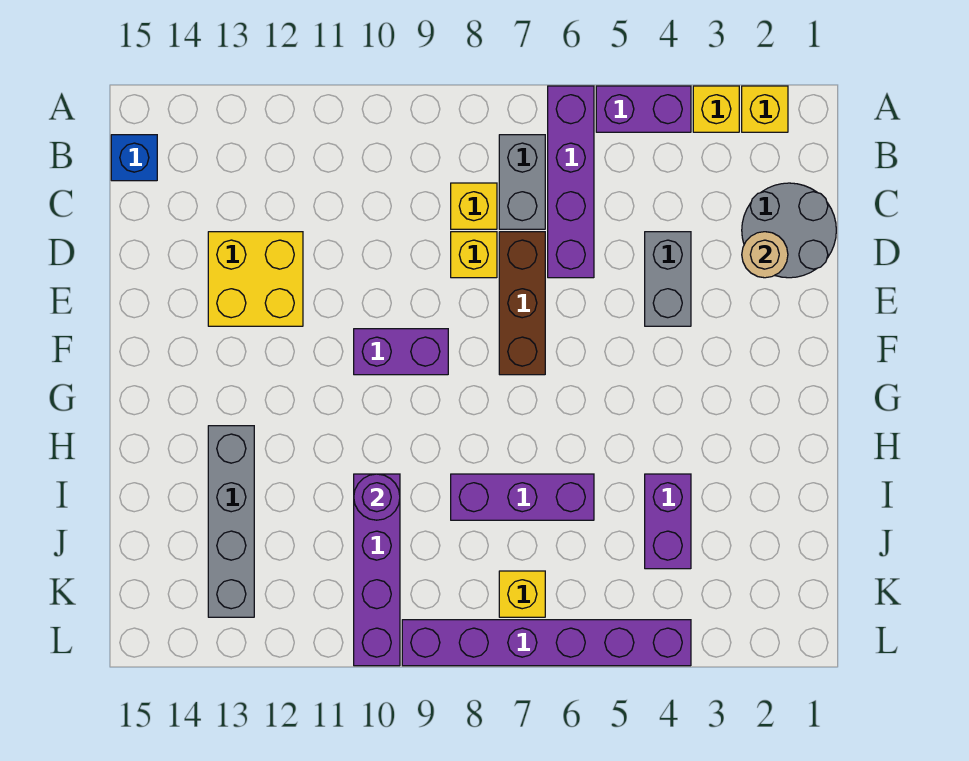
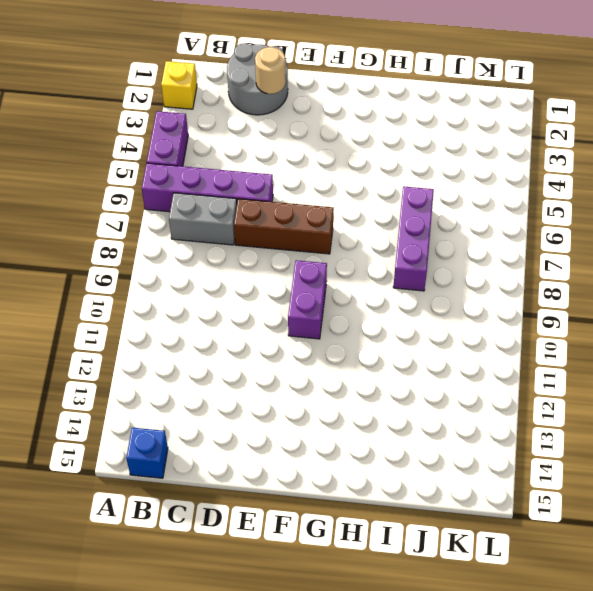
none -> yellow brick A3 level 1
none -> yellow brick C8 level 1
none -> grey brick D4:E4 level 1

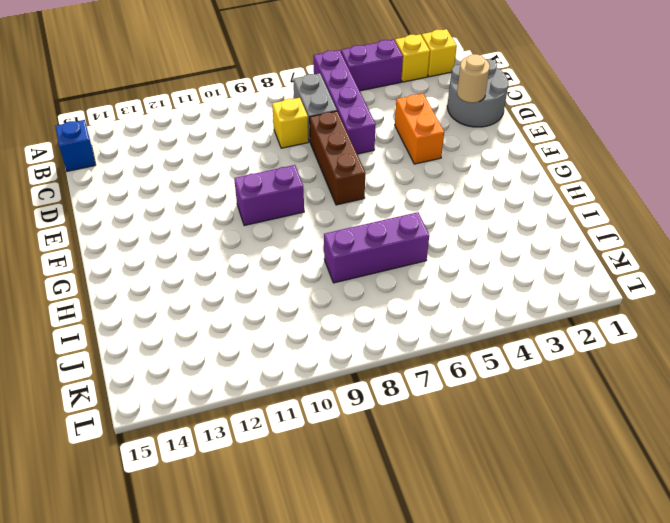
orange brick D4:E4 level 1 -> grey brick D4:E4 level 1
none -> yellow brick D8 level 1
none -> yellow brick D12:E13 level 1
none -> grey brick H13:K13 level 1

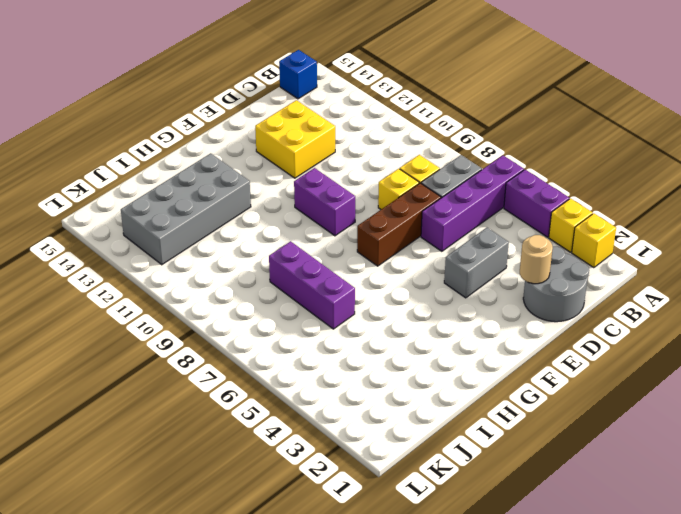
grey brick H12:K13 level 1 -> grey brick H13:K13 level 1
none -> purple brick I4:J4 level 1
none -> purple brick I10:L10 level 1
none -> yellow brick K7 level 1

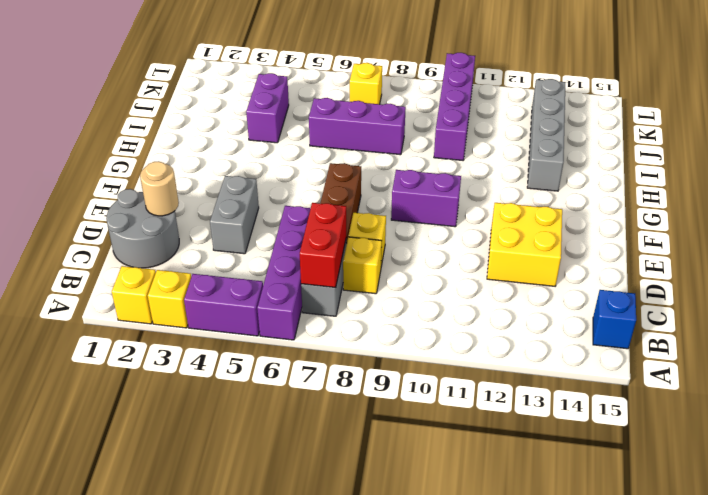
red brick B7:C7 level 2 -> none
none -> purple brick L4:L9 level 1
none -> purple round brick I10 level 2

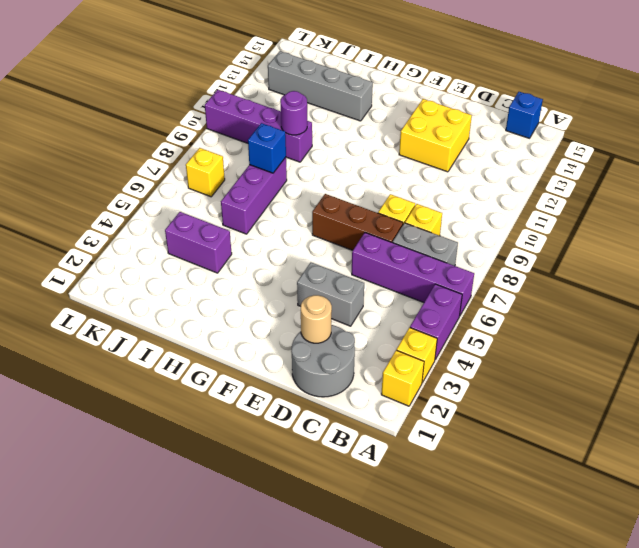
blue brick I8 level 2 -> none
none -> purple brick F9:F10 level 1
none -> purple brick L4:L9 level 1

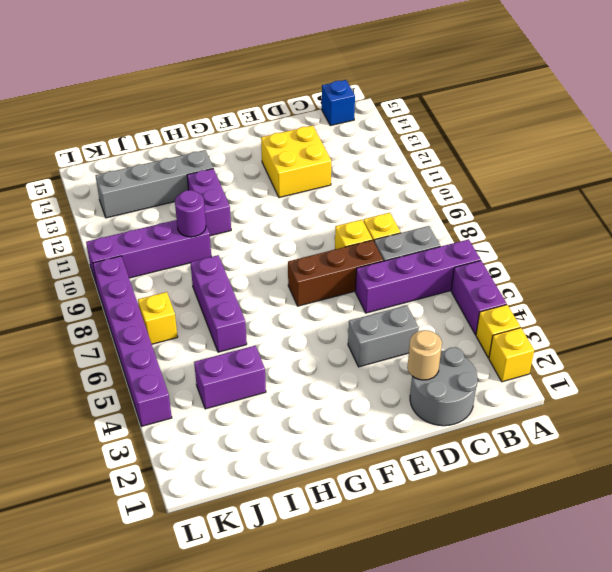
purple brick H11:H12 level 1 -> purple brick F9:F10 level 1

